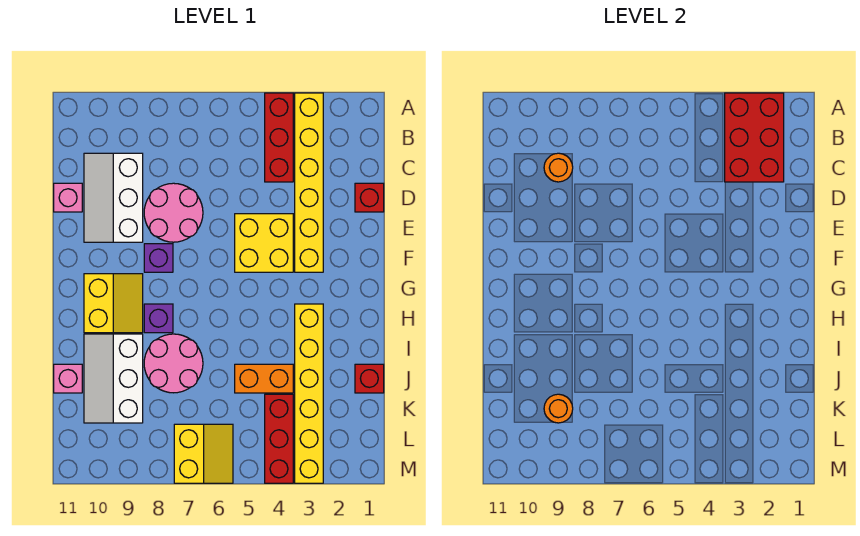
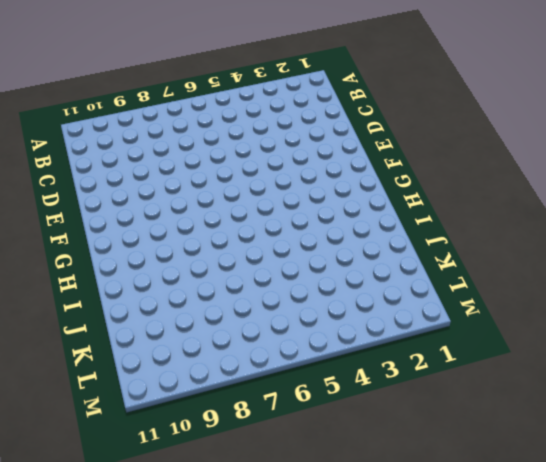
none -> yellow brick A3:F3 level 1
none -> red brick A4:C4 level 1
none -> white slope C9:E10 level 1 top 9

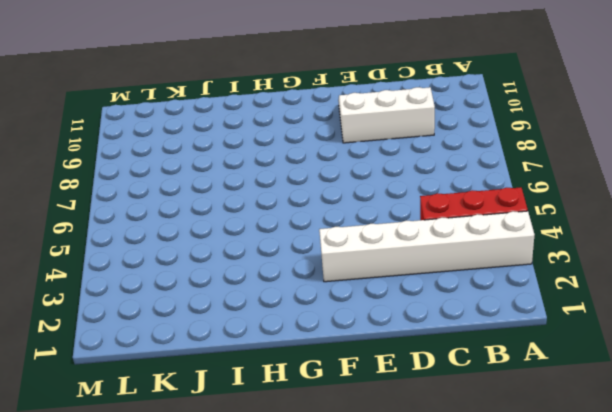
white brick A3:F3 level 1 -> yellow brick A3:F3 level 1
none -> red brick D1 level 1
none -> pink round brick D7:E8 level 1
none -> pink brick D11 level 1

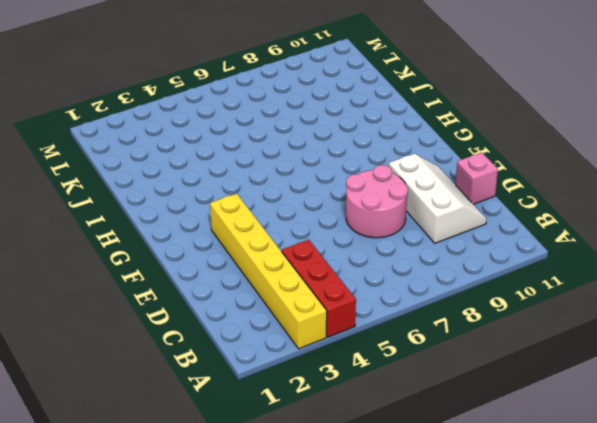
none -> red brick D1 level 1
none -> yellow brick E4:F5 level 1
none -> purple brick F8 level 1

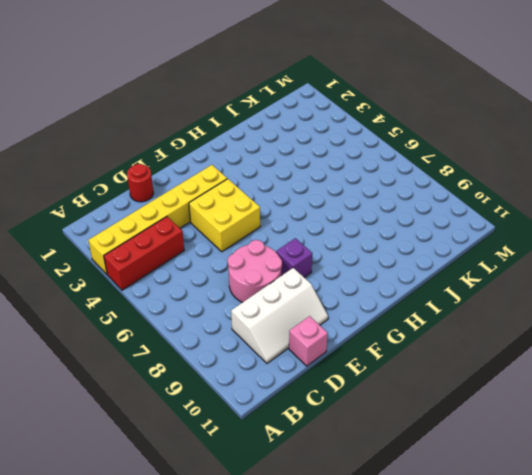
red round brick D1 level 1 -> red brick D1 level 1
none -> yellow slope G9:H10 level 1 top 10
none -> yellow brick H3:M3 level 1
none -> purple brick H8 level 1

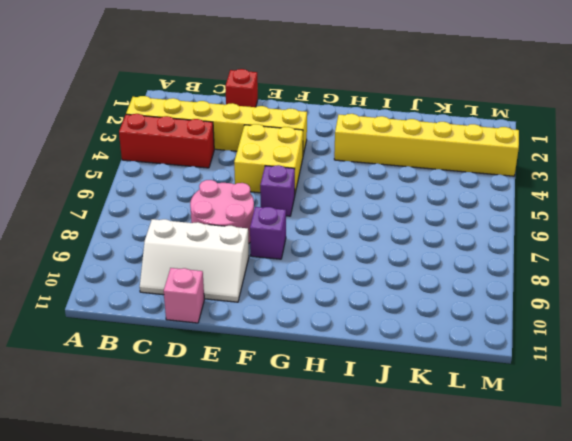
purple brick F6 level 1 -> purple brick H8 level 1
none -> yellow slope G9:H10 level 1 top 10
none -> pink round brick I7:J8 level 1
none -> white slope I9:K10 level 1 top 9

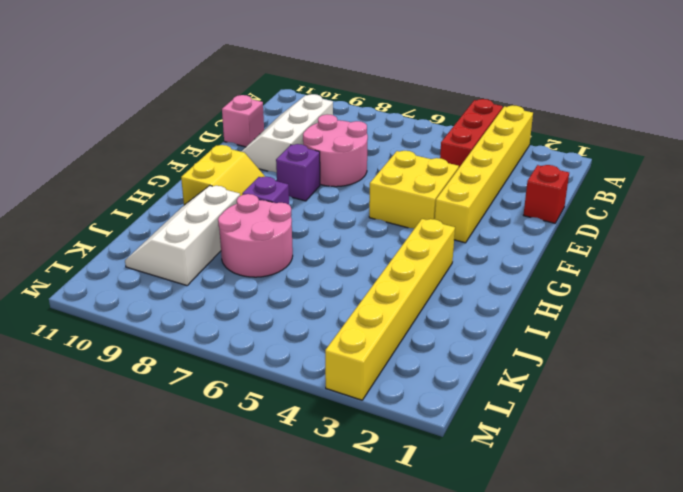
none -> red brick J1 level 1
none -> orange brick J4:J5 level 1
none -> pink brick J11 level 1

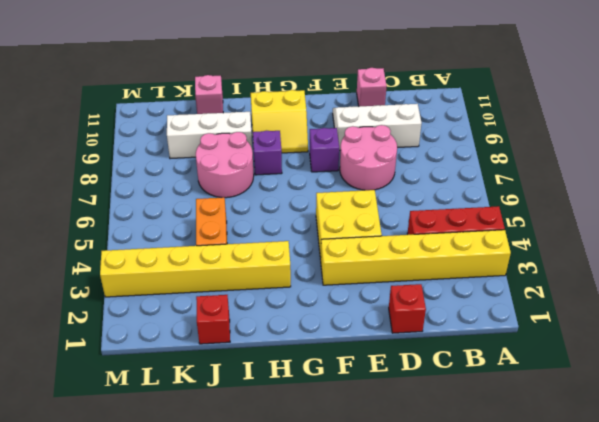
none -> red brick K4:M4 level 1
none -> yellow slope L6:M7 level 1 top 7
none -> red brick A2:C3 level 2

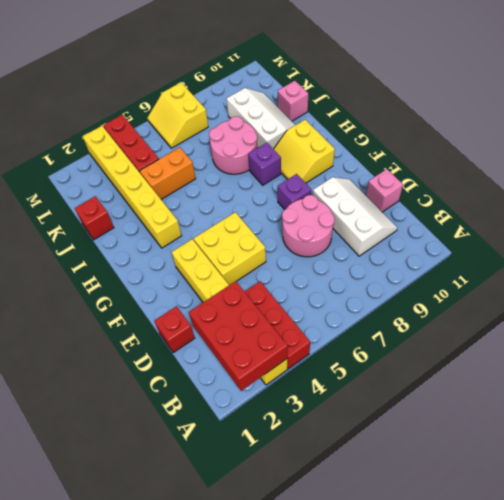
none -> orange round brick C9 level 2
none -> orange round brick K9 level 2

